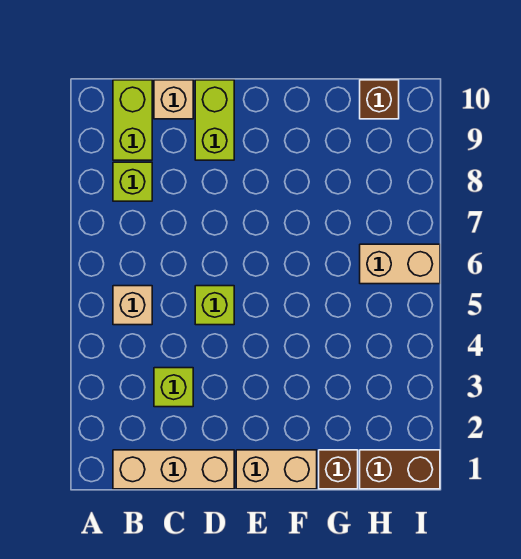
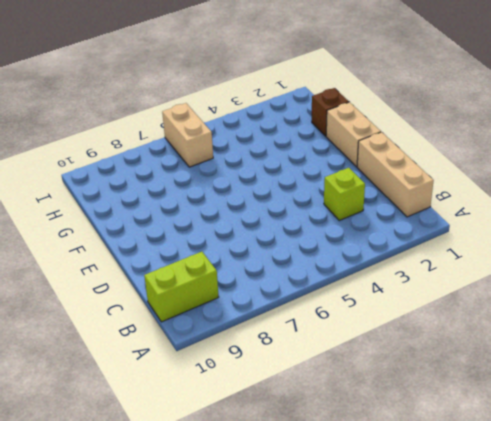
none -> tan brick B5 level 1
none -> lime brick B8 level 1
none -> tan brick C10 level 1

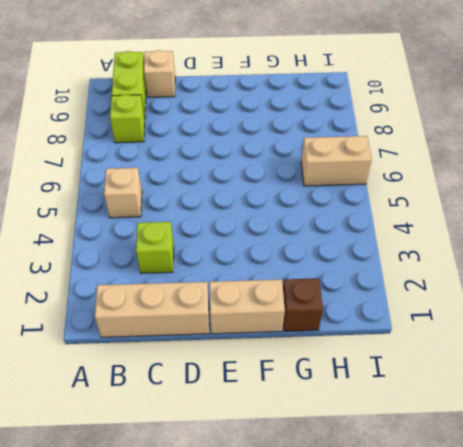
none -> lime brick D5 level 1
none -> lime brick D9:D10 level 1
none -> brown brick H1:I1 level 1

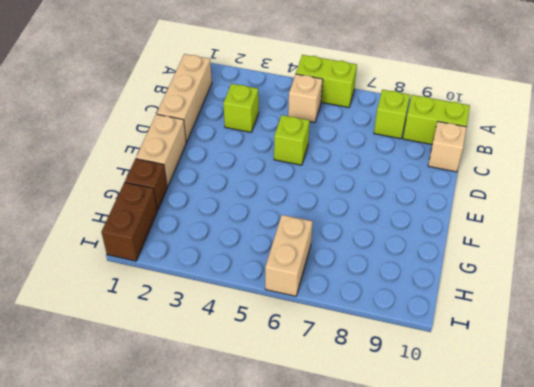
lime brick A5:A6 level 1 -> lime brick D9:D10 level 1
none -> brown brick H10 level 1

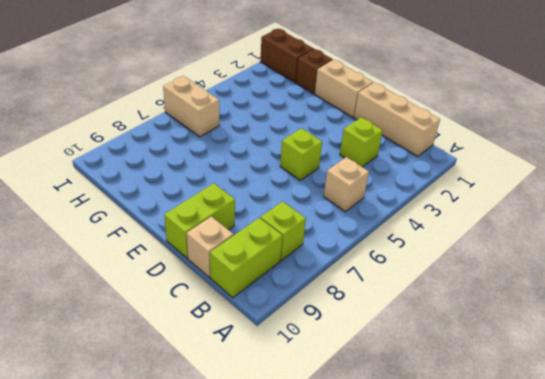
none -> brown brick H10 level 1

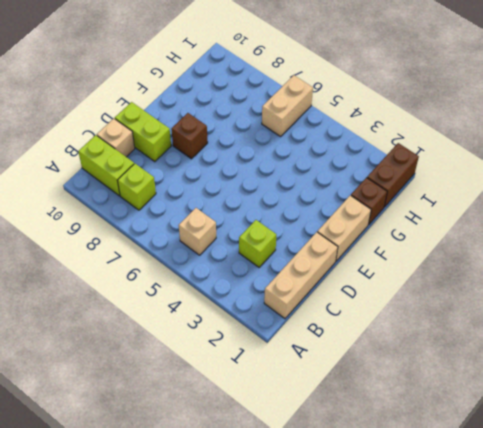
brown brick E8 level 1 -> brown brick H10 level 1
none -> lime brick D5 level 1

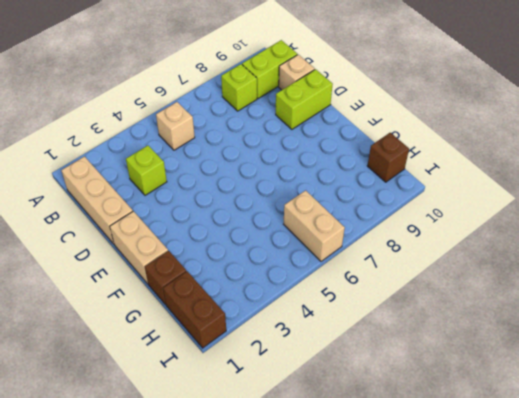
none -> lime brick D5 level 1

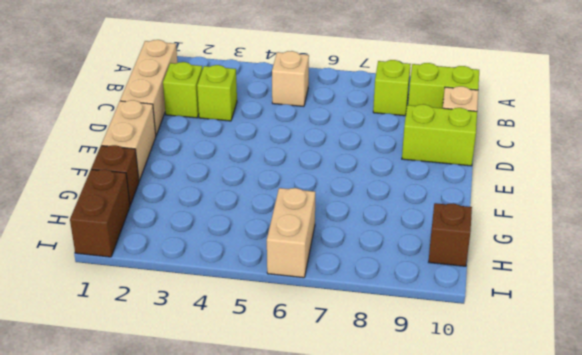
lime brick C2 level 1 -> lime brick D5 level 1

